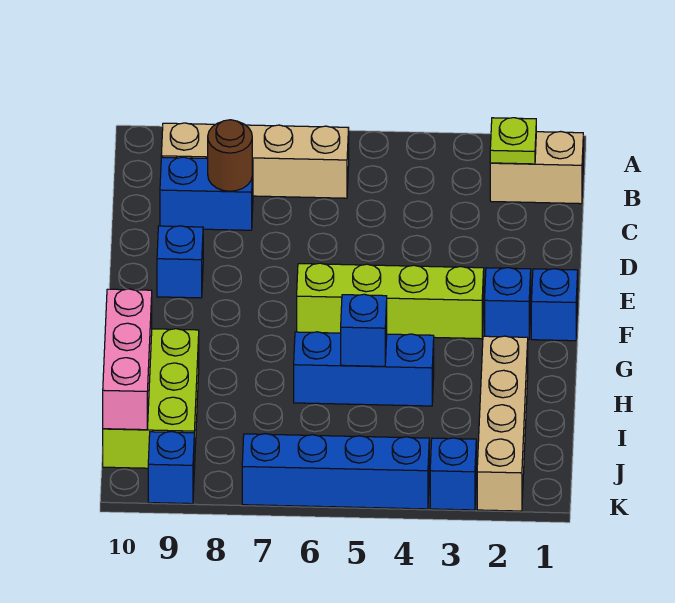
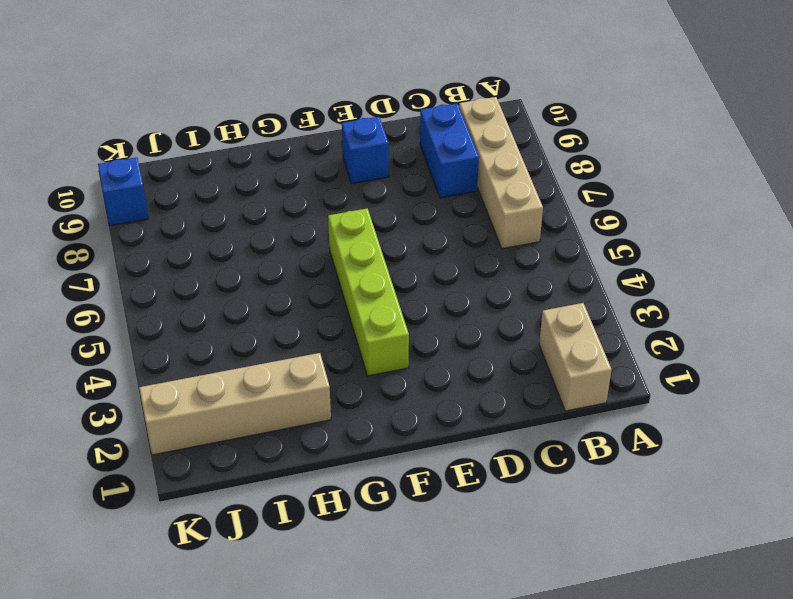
none -> blue brick F1 level 1
none -> blue brick F2 level 1
none -> blue brick H4:H6 level 1

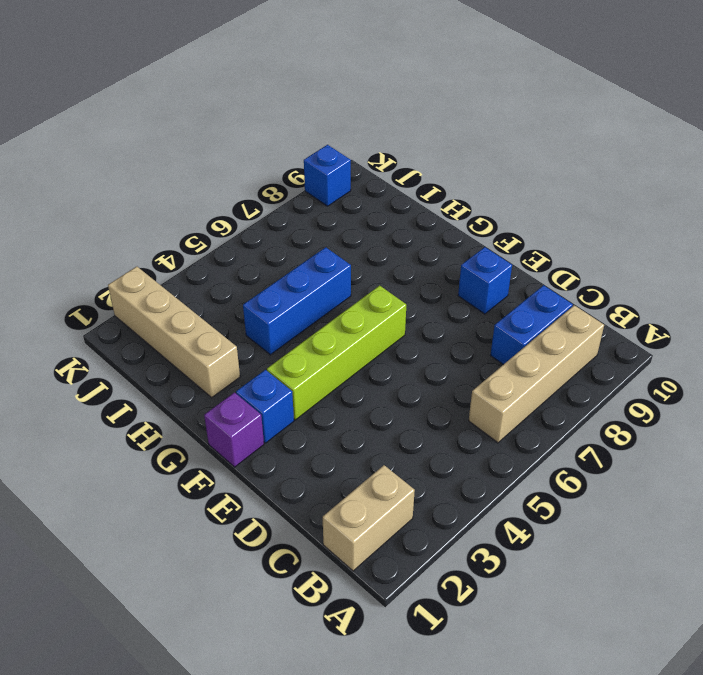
purple brick F1 level 1 -> blue brick F1 level 1
none -> lime brick H9:J10 level 1
none -> blue brick K3 level 1
none -> blue brick K4:K7 level 1

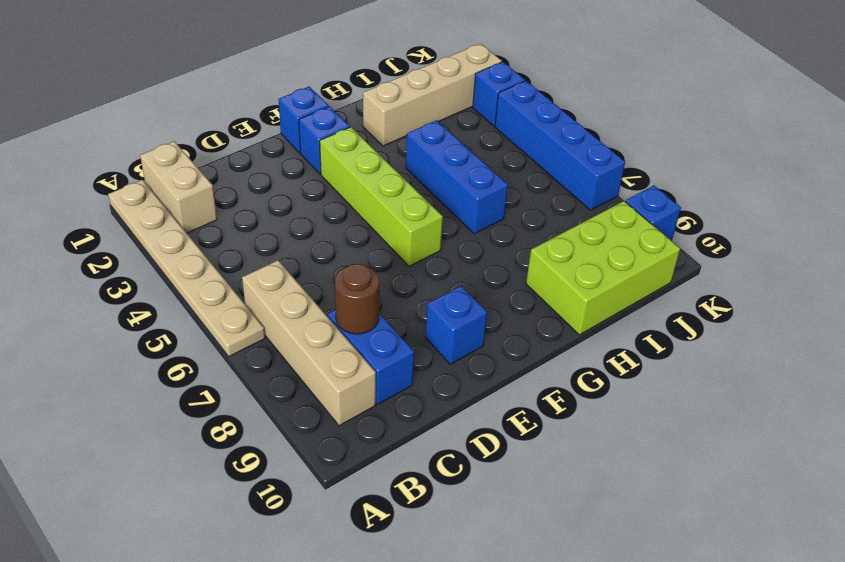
tan plate A1:A6 level 1 -> none
none -> lime plate B2 level 2
none -> blue brick H5 level 2
none -> pink brick H10:J10 level 2

